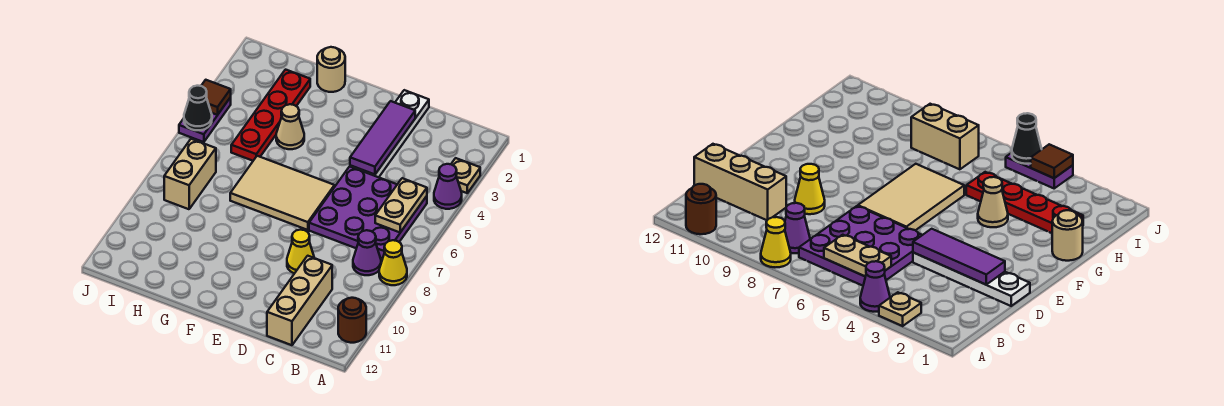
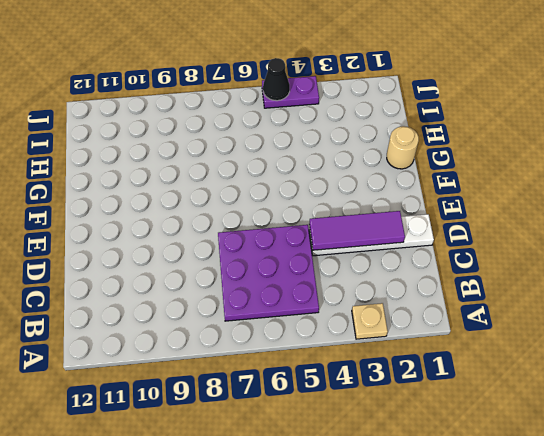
none -> purple cone A4 level 1
none -> yellow cone A8 level 1
none -> brown round brick A11 level 1

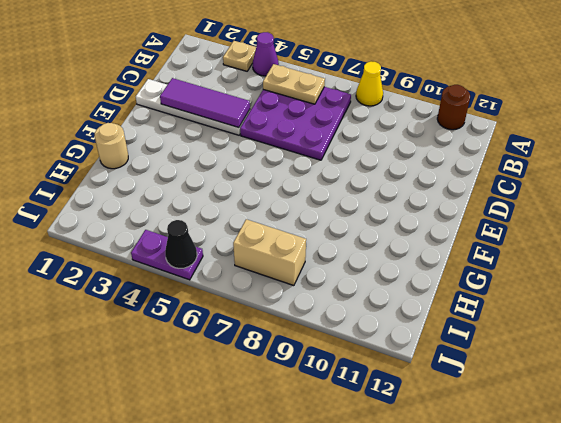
none -> purple cone B8 level 1
none -> tan brick C10:C12 level 1
none -> yellow cone D9 level 1

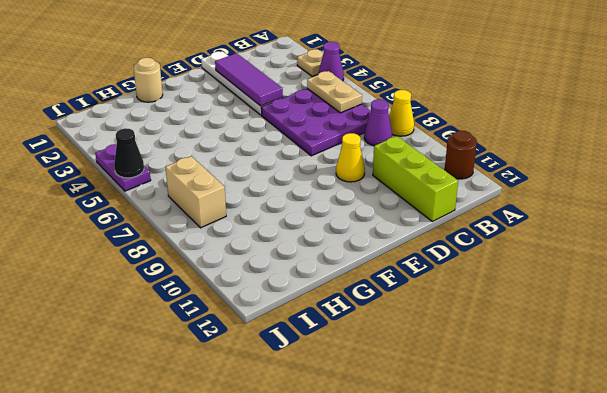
lime brick C10:C12 level 1 -> tan brick C10:C12 level 1
none -> tan tile E6:G7 level 1
none -> tan cone G4 level 1
none -> red plate H2:H5 level 1

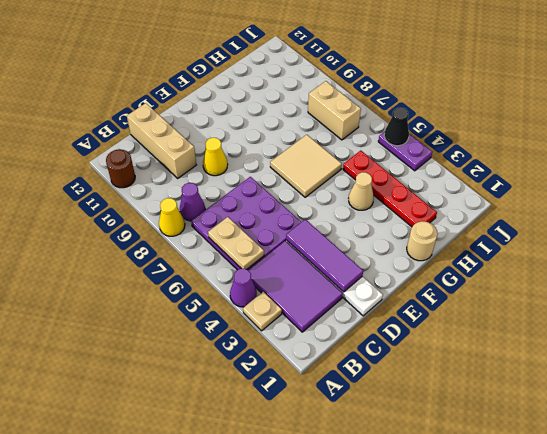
purple tile B2:C4 level 1 -> none
tan tile F6:G7 level 1 -> tan tile E6:G7 level 1
none -> brown tile J4 level 2

